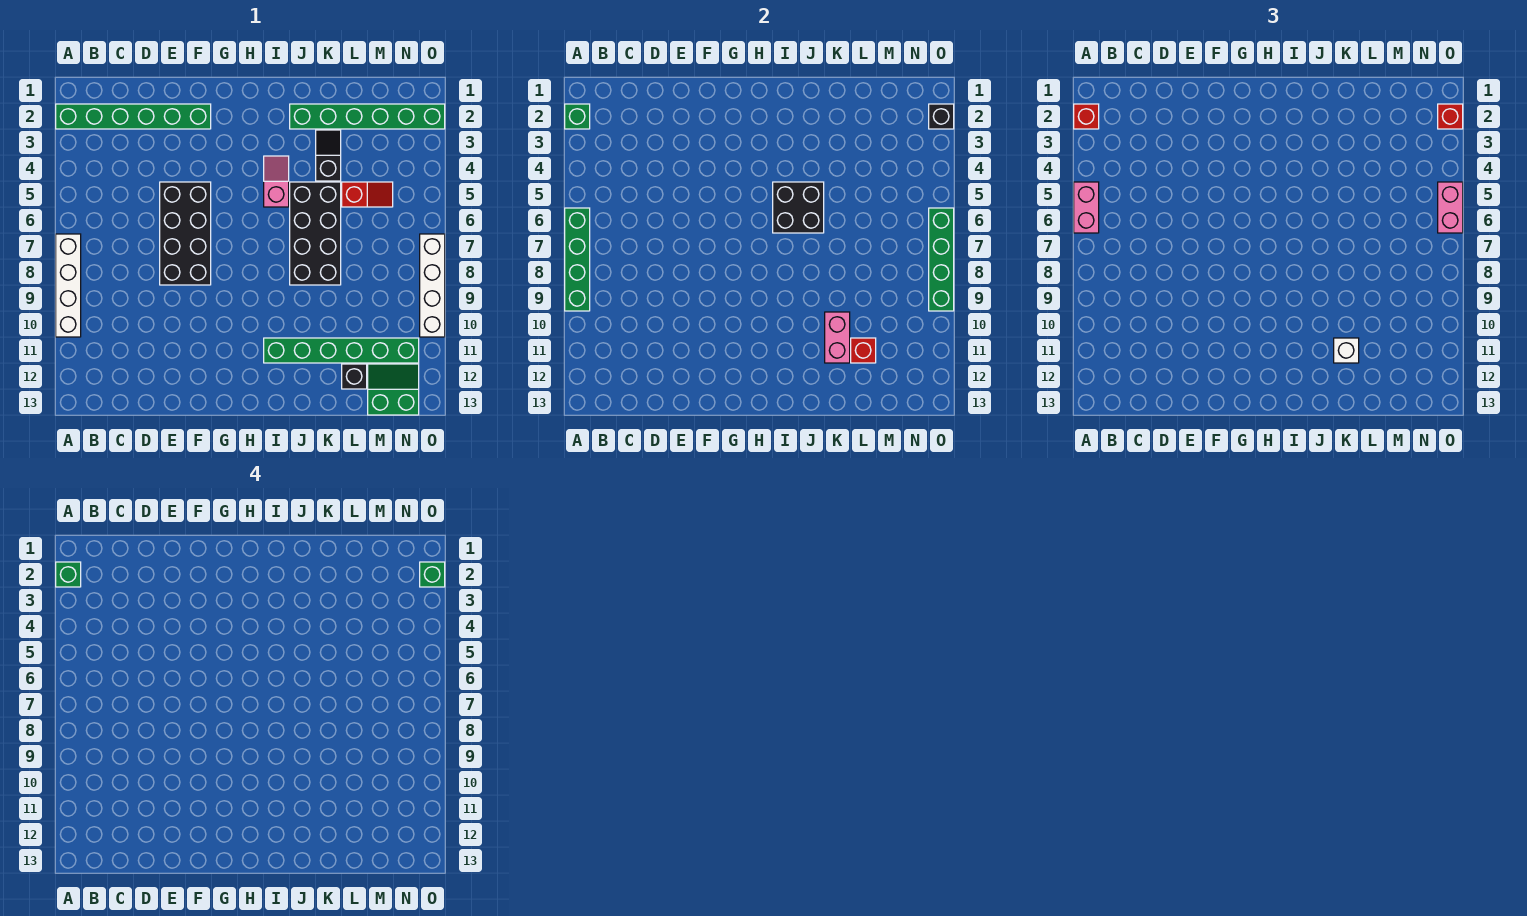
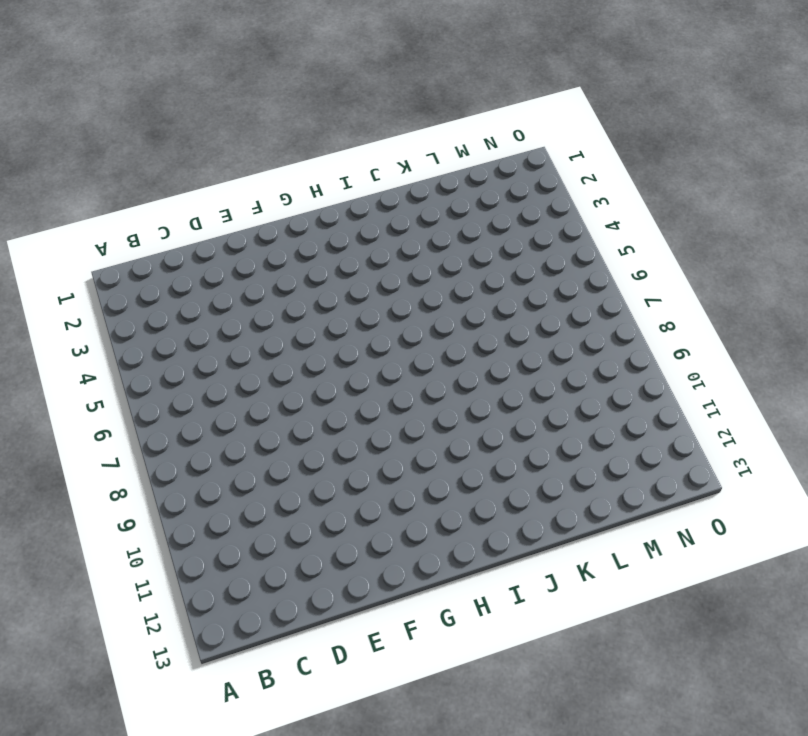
none -> green brick A2:F2 level 1
none -> white brick A7:A10 level 1
none -> black brick E5:F8 level 1

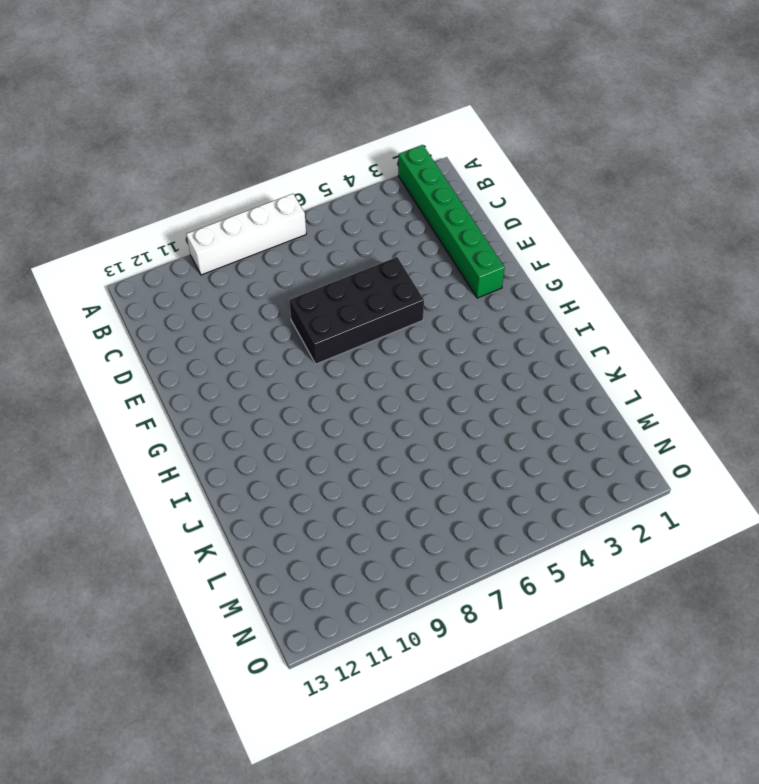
none -> pink slope I4:I5 level 1 top 5
none -> green brick I11:N11 level 1
none -> green brick J2:O2 level 1

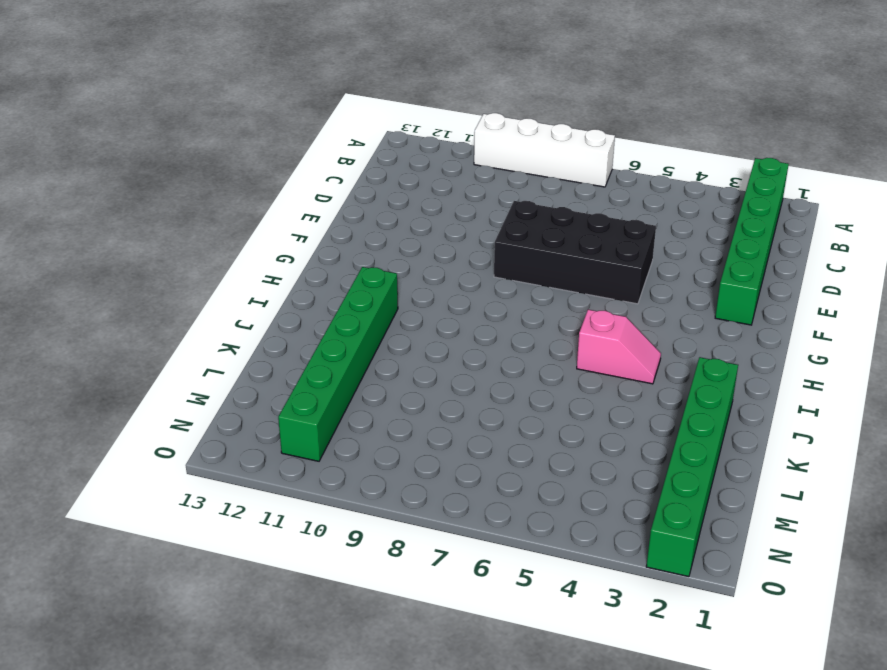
none -> black brick J5:K8 level 1
none -> black slope K3:K4 level 1 top 4
none -> red slope L5:M5 level 1 top L

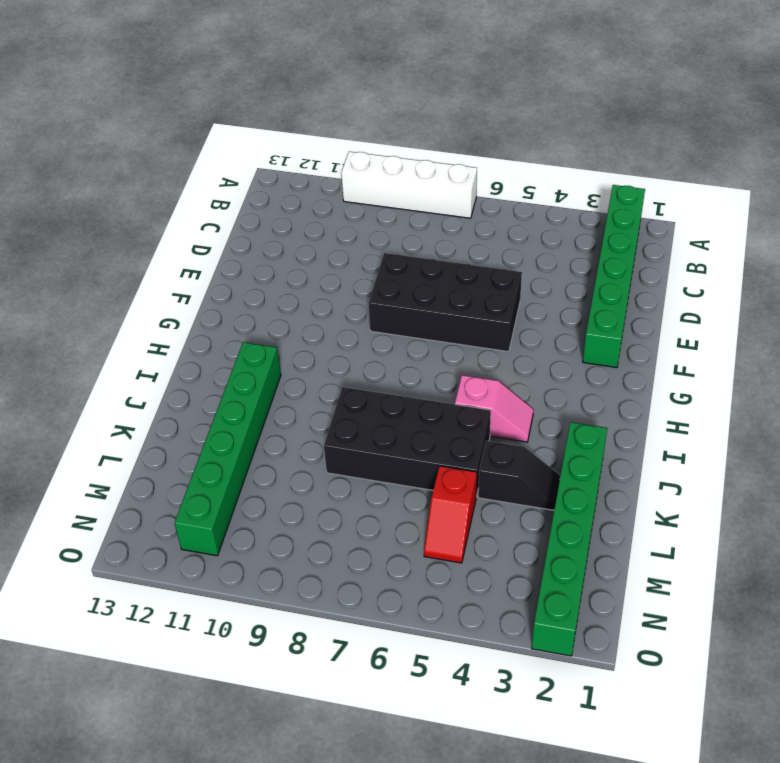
none -> black brick L12 level 1
none -> green slope M12:N13 level 1 top 13
none -> white brick O7:O10 level 1

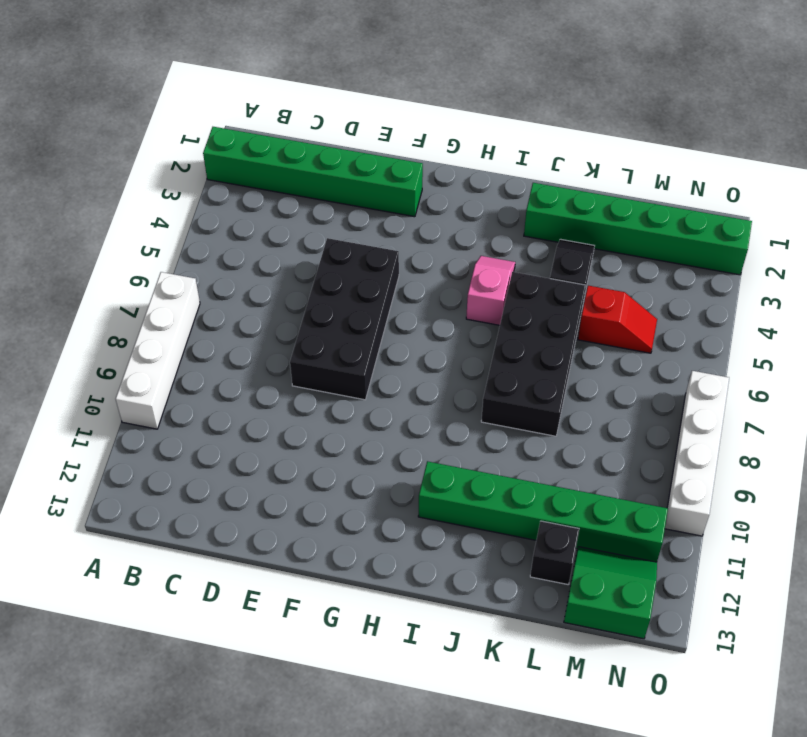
none -> green brick A2 level 2
none -> green brick A6:A9 level 2
none -> black brick I5:J6 level 2

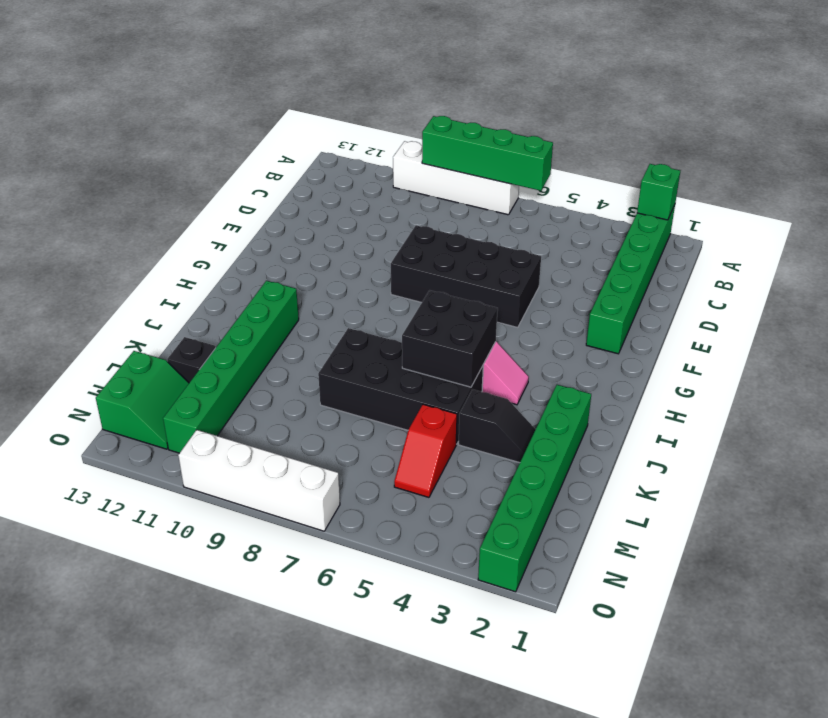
none -> pink brick K10:K11 level 2
none -> red brick L11 level 2
none -> black brick O2 level 2

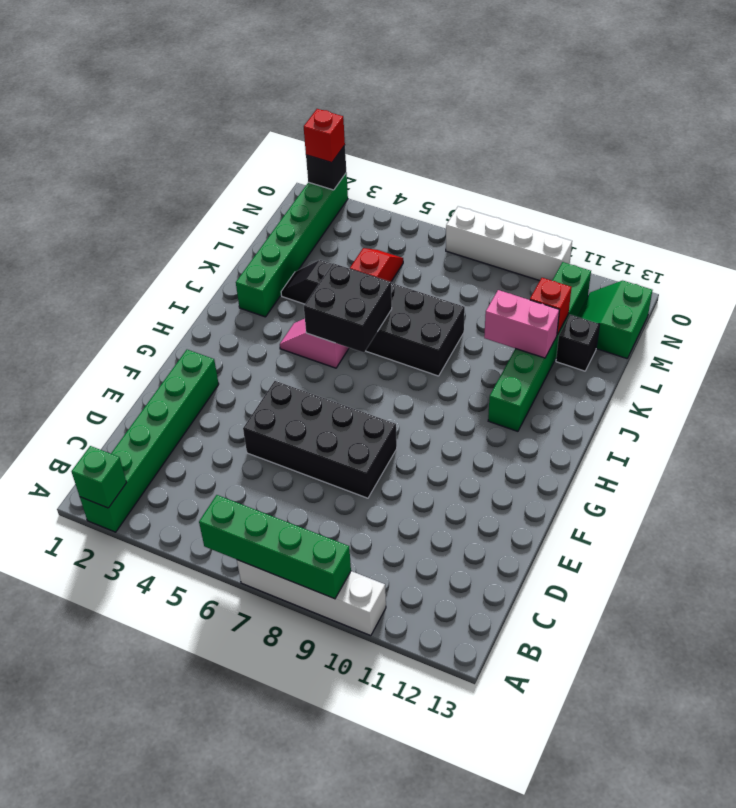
none -> green brick O6:O9 level 2
none -> red brick A2 level 3
none -> pink brick A5:A6 level 3

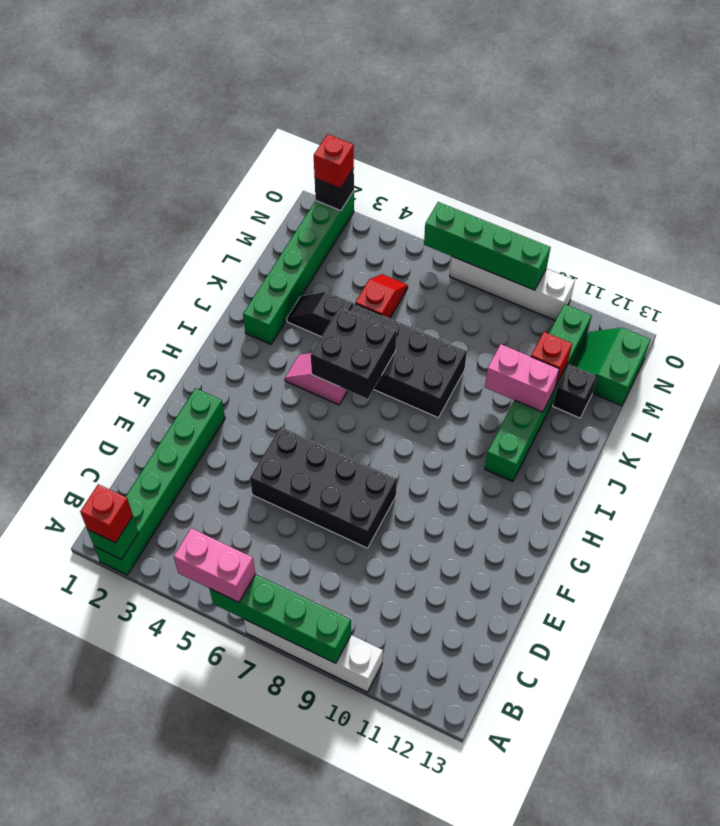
none -> white brick K11 level 3
none -> pink brick O5:O6 level 3
none -> green brick A2 level 4

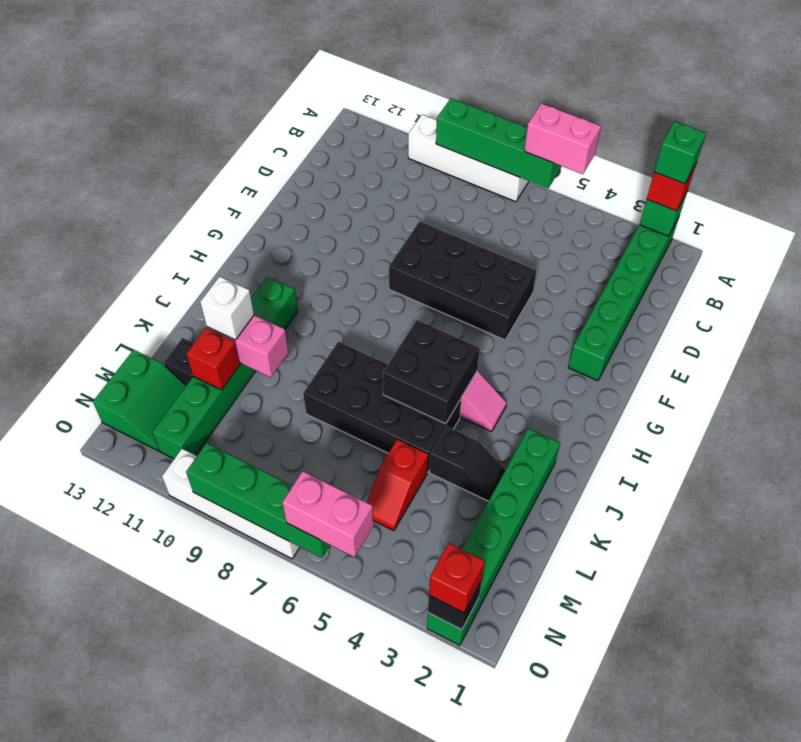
none -> green brick O2 level 4

